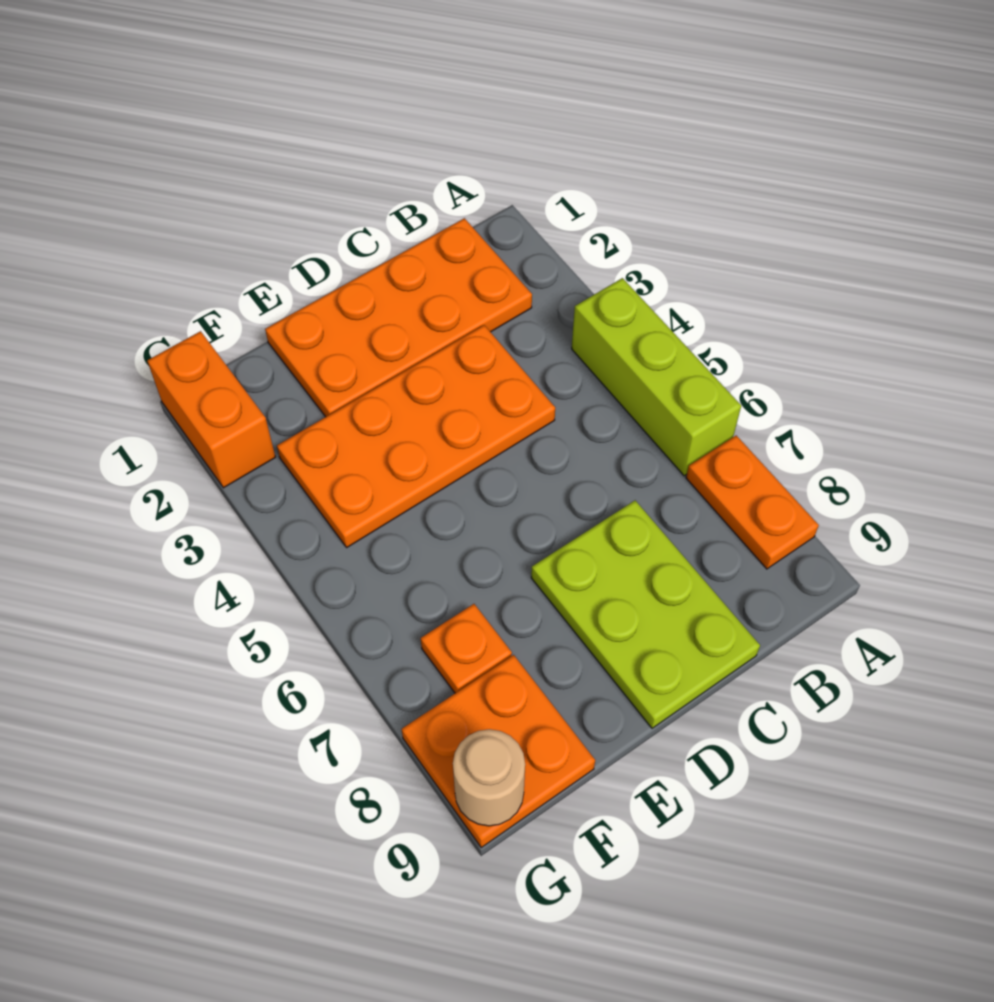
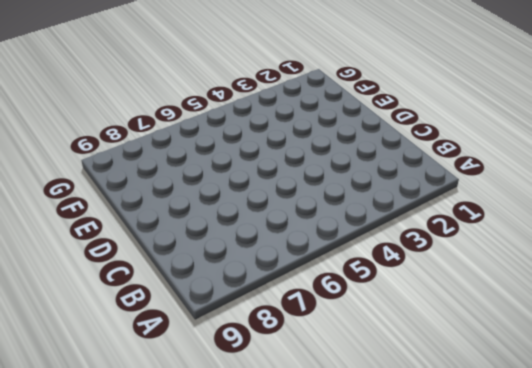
none -> lime brick A4:A6 level 1
none -> orange plate A7:A8 level 1

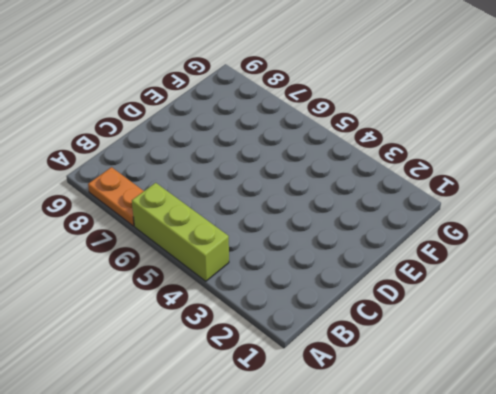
none -> orange plate B1:E2 level 1
none -> orange plate C3:F4 level 1

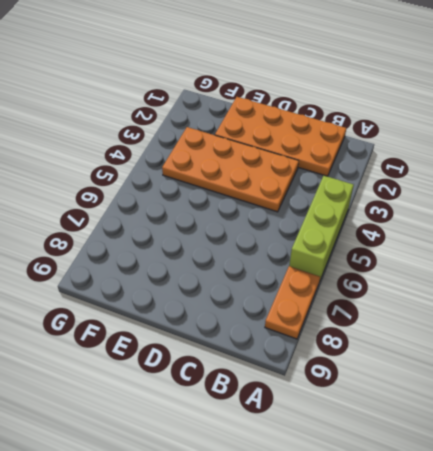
none -> lime plate C7:D9 level 1
none -> orange plate F7 level 1

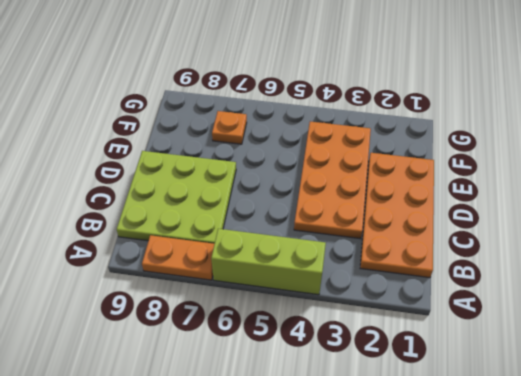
lime plate B7:D9 level 1 -> lime plate C7:D9 level 1
none -> orange plate F8:G9 level 1
none -> orange brick G1:G2 level 1

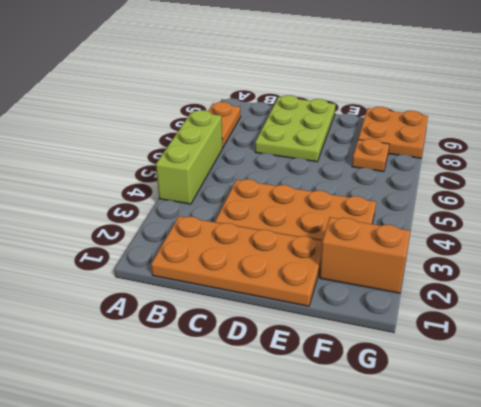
orange brick F2:G2 level 1 -> orange brick G1:G2 level 1
none -> tan round brick G9 level 2

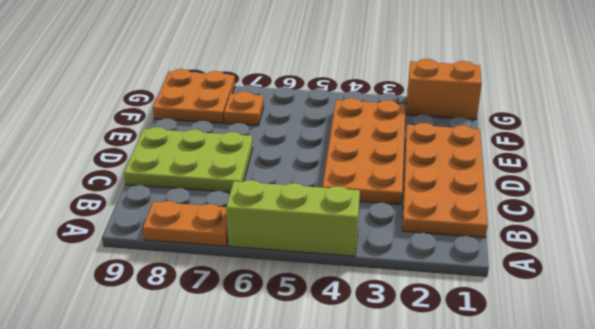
none -> tan round brick G9 level 2

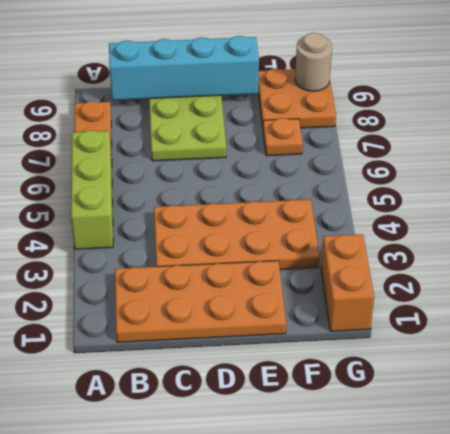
cyan brick B9:E9 level 2 -> none

